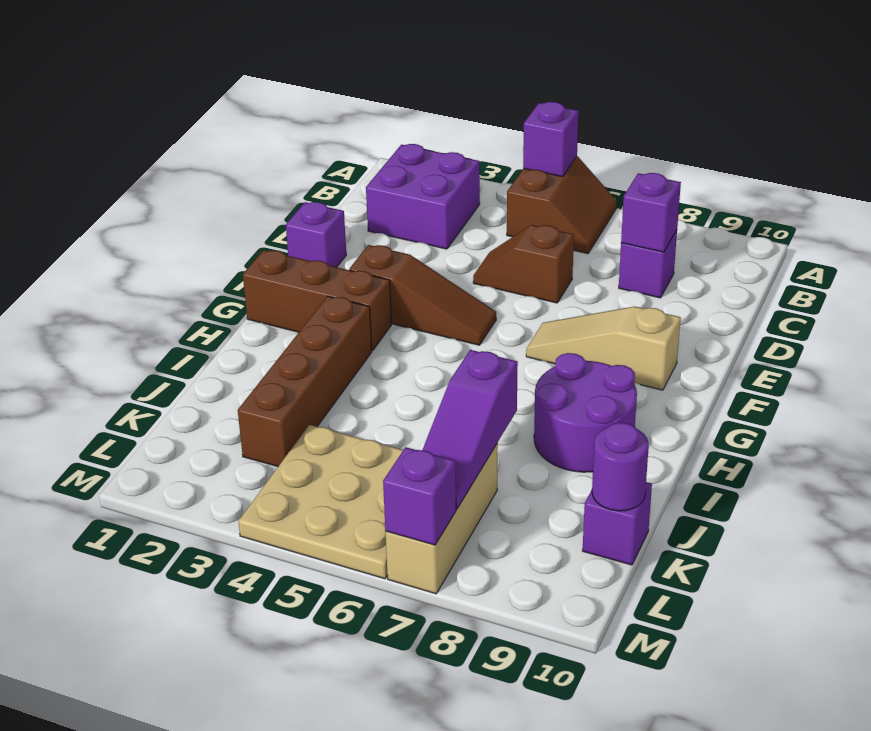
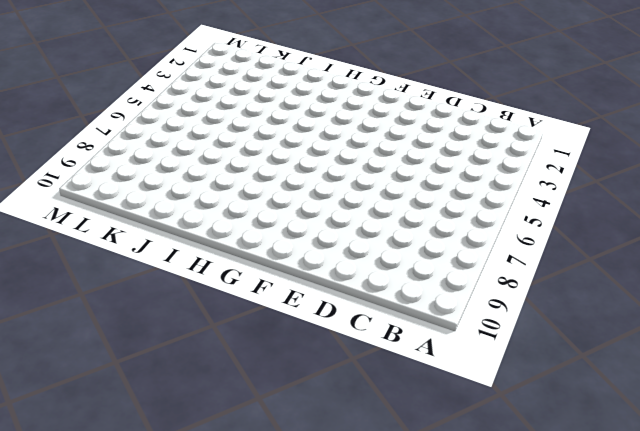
none -> brown slope A5:B6 level 1 top 5
none -> purple brick B2:C3 level 1
none -> purple brick C8 level 1

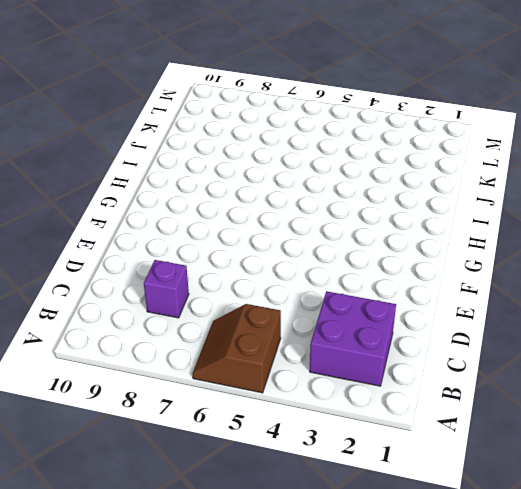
none -> brown slope D5:D6 level 1 top 6
none -> purple brick E1 level 1
none -> brown slope F3:F5 level 1 top 3

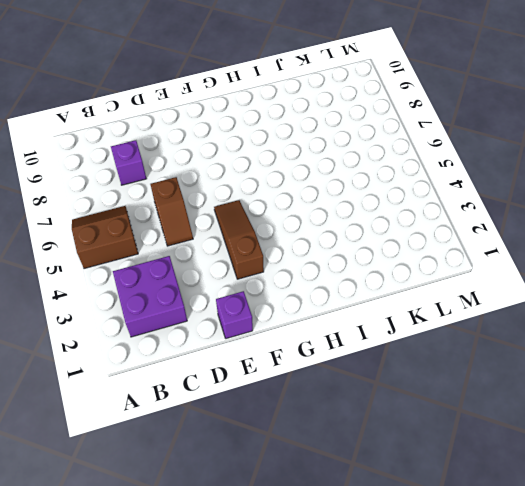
none -> tan slope F7:F9 level 1 top 9
none -> brown brick G1:G3 level 1
none -> brown brick H3:K3 level 1

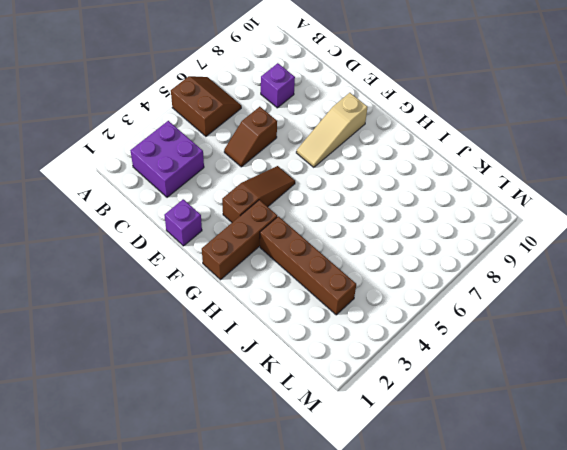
none -> purple round brick H8:I9 level 1
none -> tan plate K4:M6 level 1
none -> tan brick K7:M7 level 1

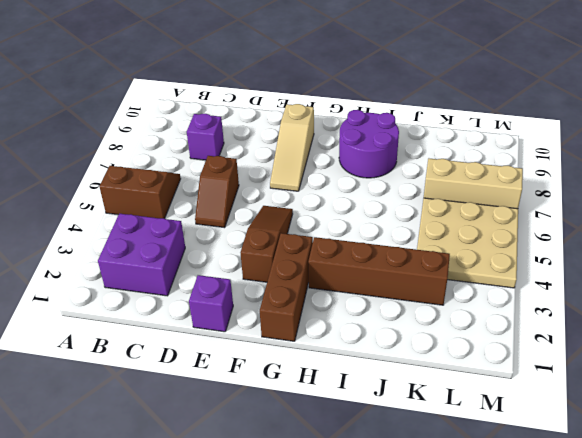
none -> purple brick K10 level 1
none -> purple brick A5 level 2
none -> purple brick C8 level 2

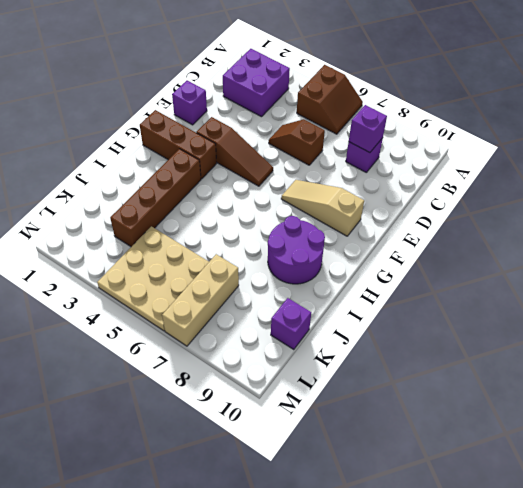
none -> purple brick A5 level 2
none -> purple slope J7:L7 level 2 top J
none -> purple round brick K10 level 2

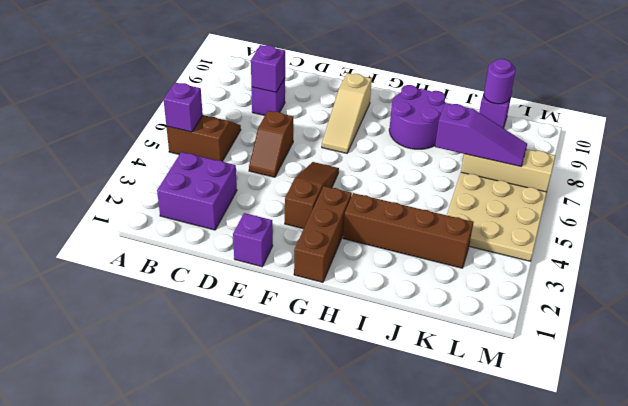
none -> purple brick M7 level 2

